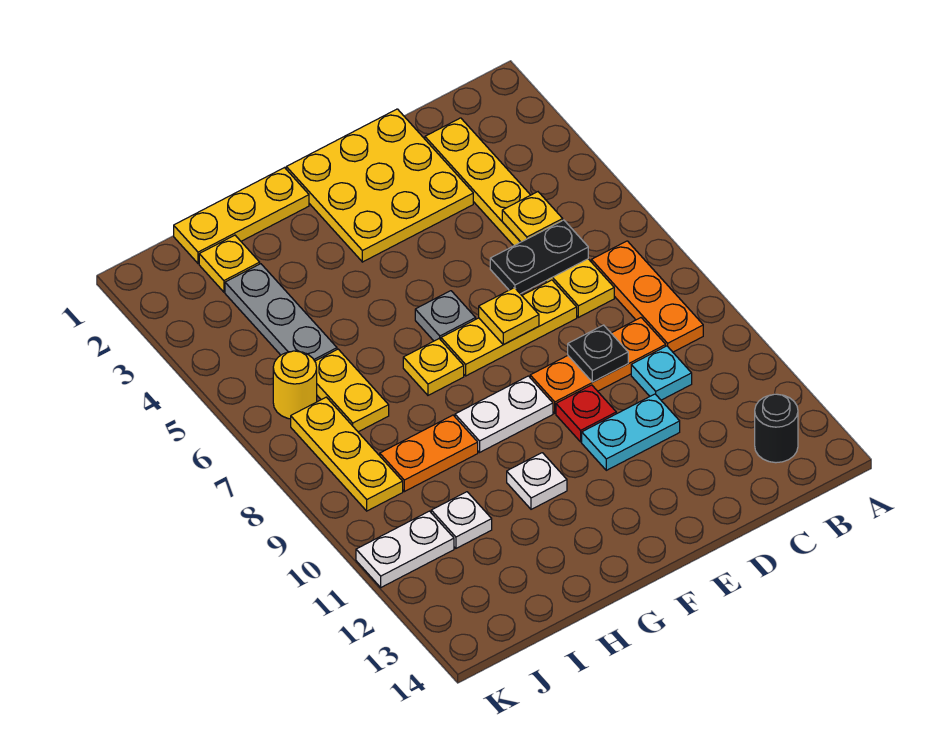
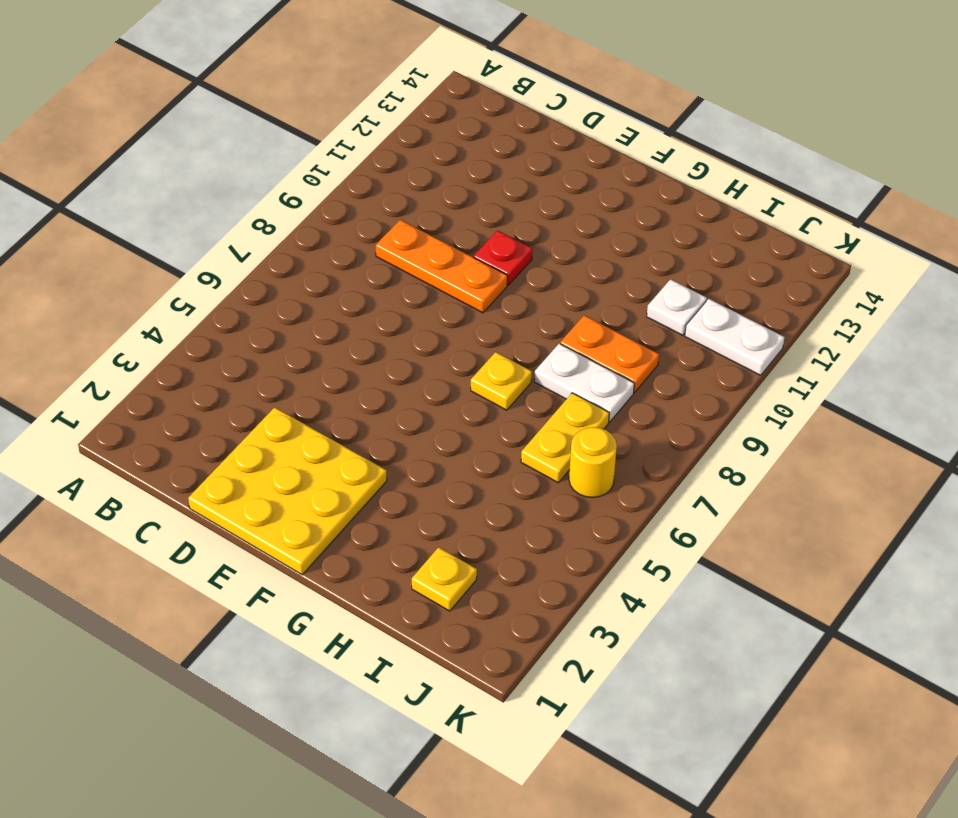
white plate H8:I8 level 1 -> white plate F9:G9 level 1
none -> orange plate B7:B9 level 1
none -> black round brick B13 level 1
none -> yellow plate C2:C7 level 1

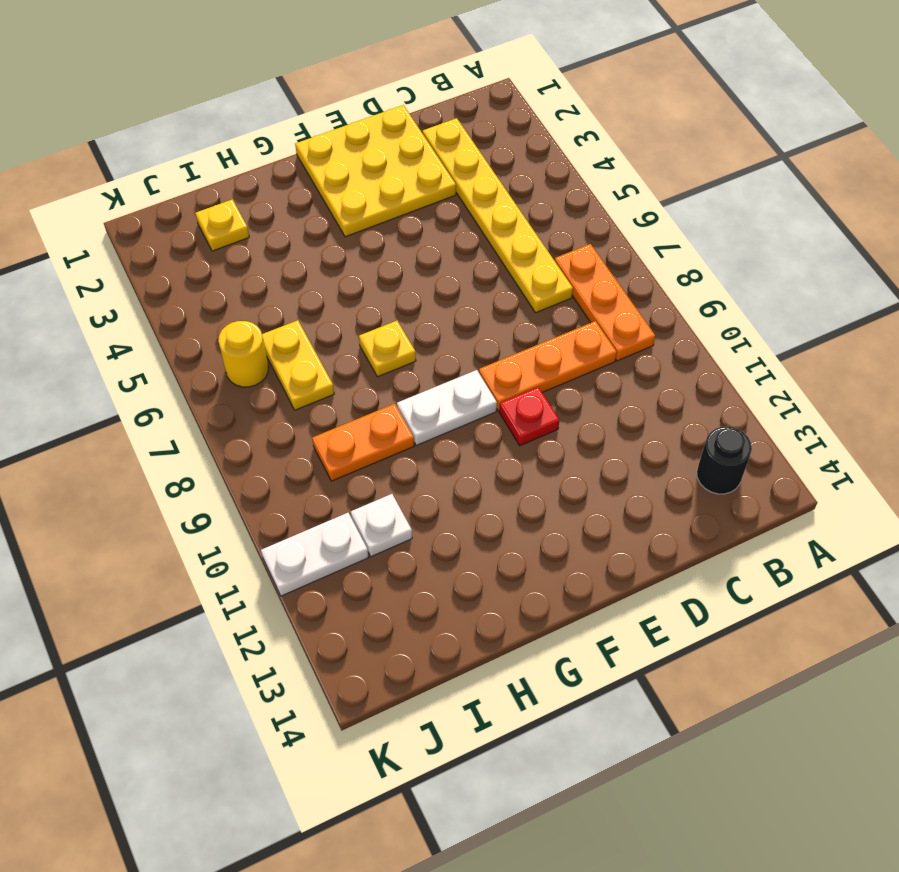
none -> cyan plate C10 level 1
none -> yellow plate D7:F7 level 1
none -> cyan plate D11:E11 level 1

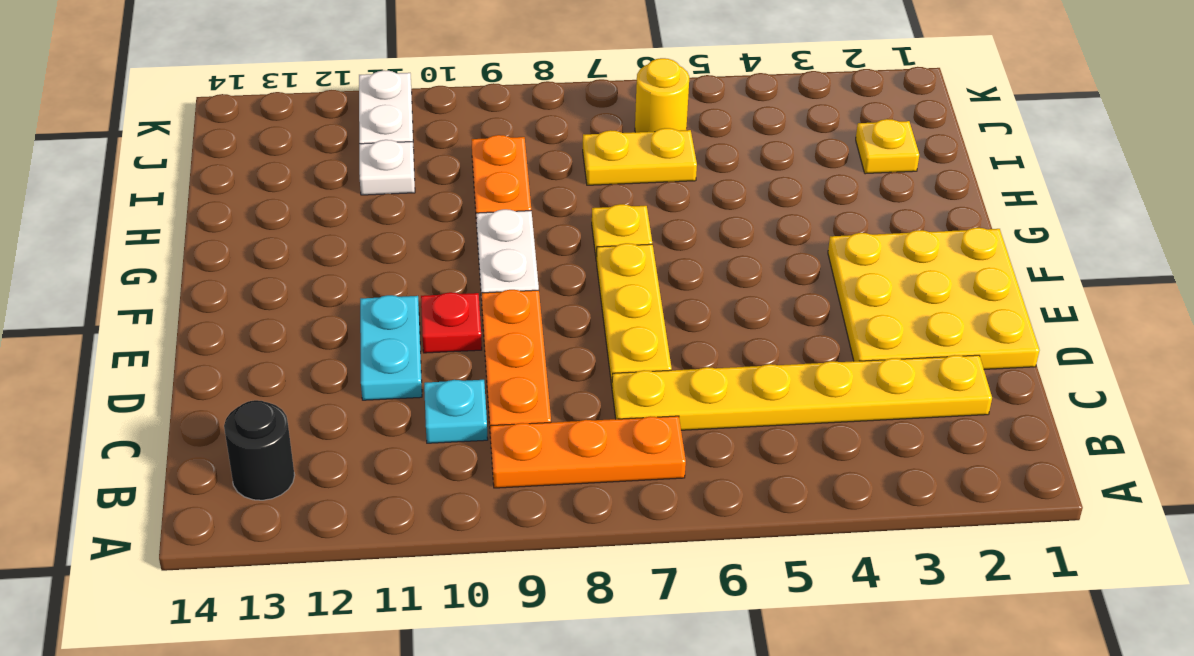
none -> grey plate F6 level 1
none -> yellow plate G1:I1 level 1
none -> white plate G11 level 1

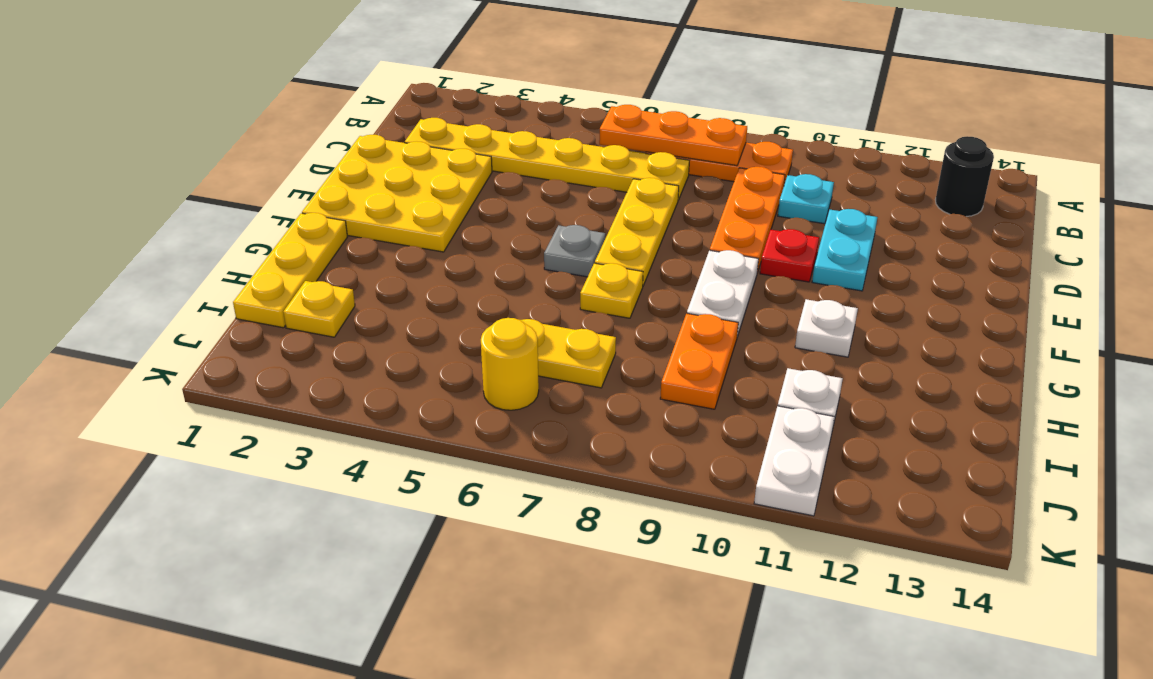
orange plate B6:B8 level 2 -> none
none -> grey plate I3:I5 level 1
none -> yellow plate J7:J9 level 1
none -> yellow plate C5 level 2

